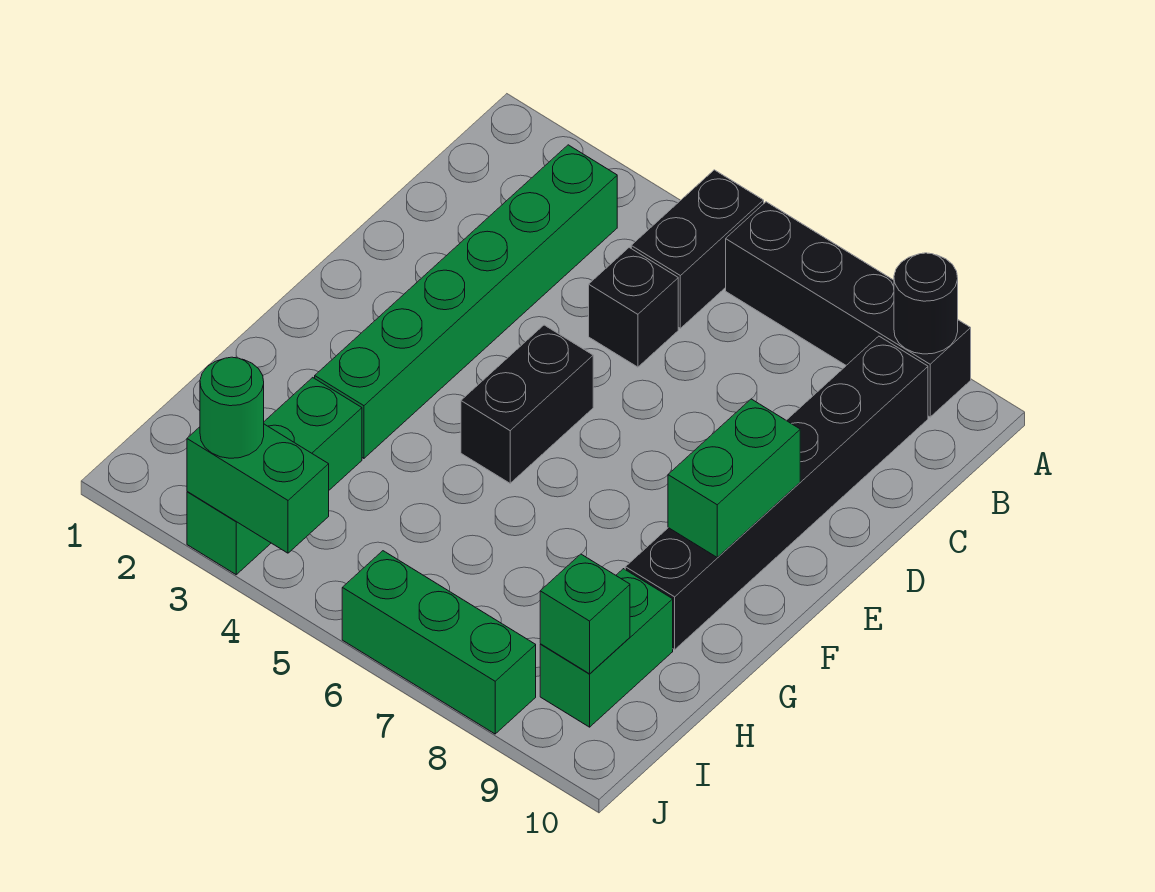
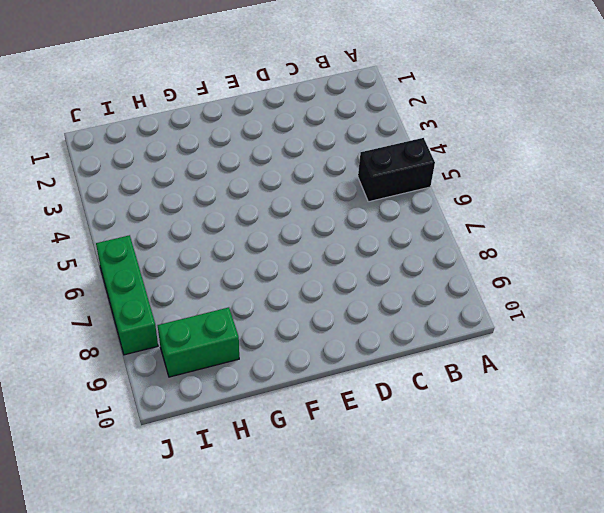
none -> black brick A6:A9 level 1
none -> green brick B3:G3 level 1
none -> black brick B9:G9 level 1

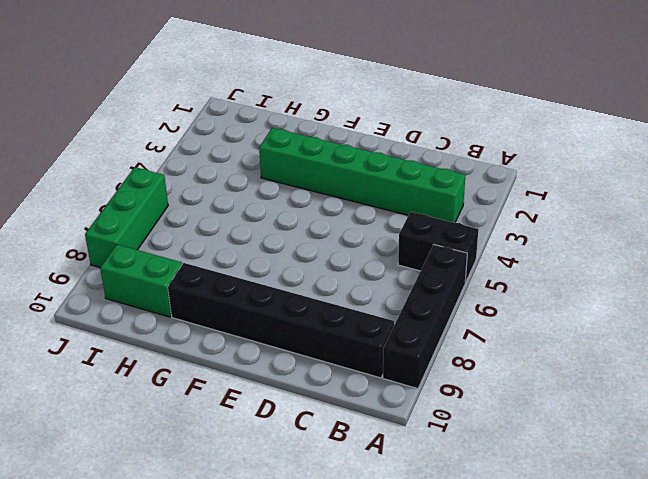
none -> black brick C5 level 1
none -> black brick E5:F5 level 1
none -> green brick H3:J3 level 1

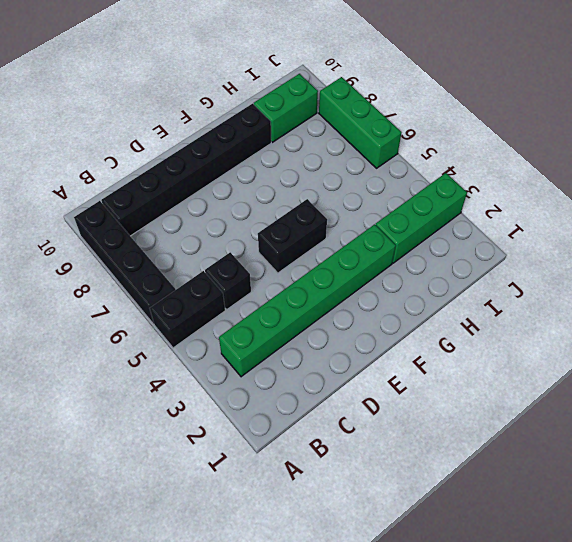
none -> black round brick A9 level 2
none -> green brick E9:F9 level 2
none -> green brick I9 level 2

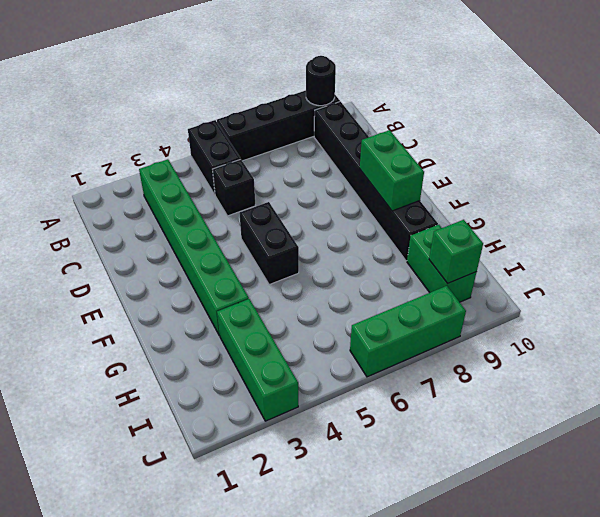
none -> green brick J3:J4 level 2
none -> green round brick J3 level 3

